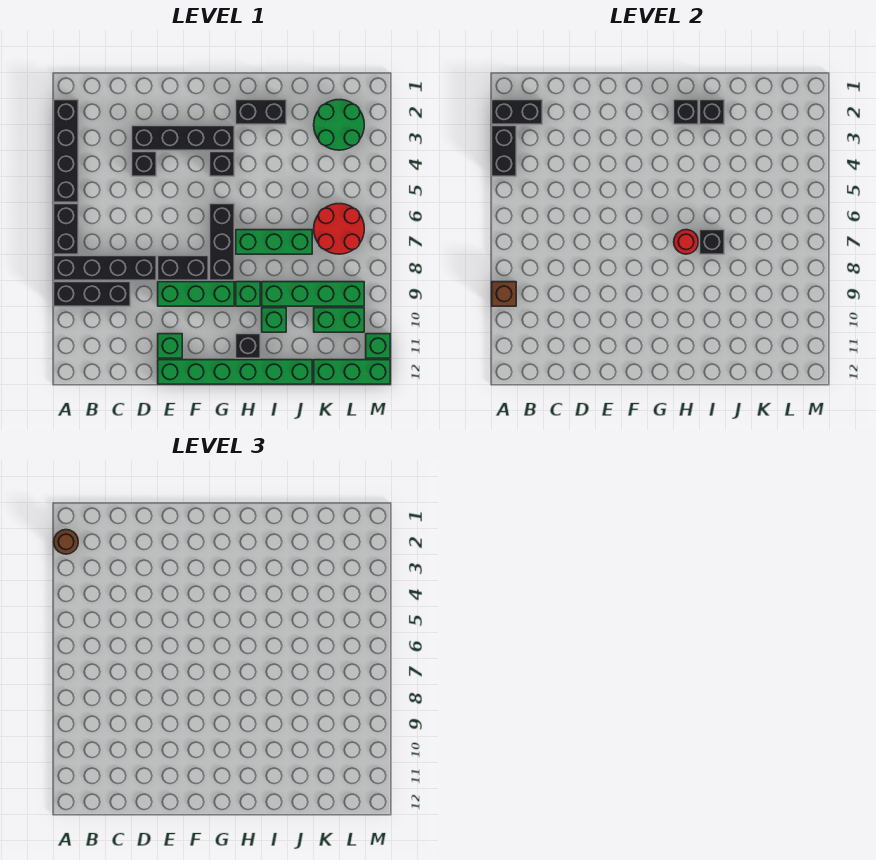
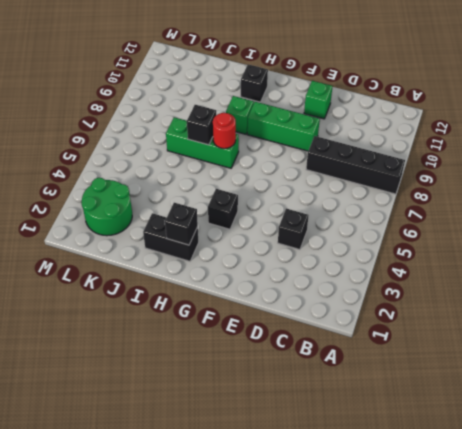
none -> black brick A2:A5 level 1
none -> black brick A6:A7 level 1
none -> black brick A9:C9 level 1
none -> black brick D3:G3 level 1

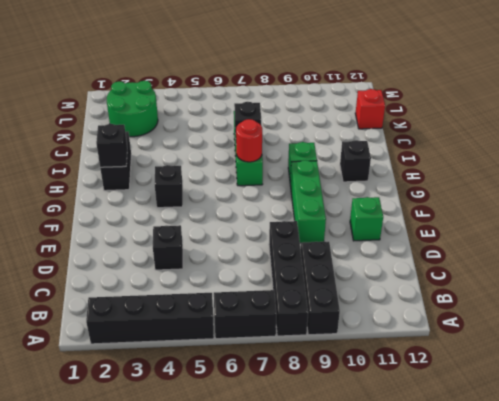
red brick K12 level 1 -> green brick K12:M12 level 1
none -> black brick D3:G3 level 1
none -> black brick E8:F8 level 1
none -> green brick E12:J12 level 1
none -> black brick G6:G8 level 1

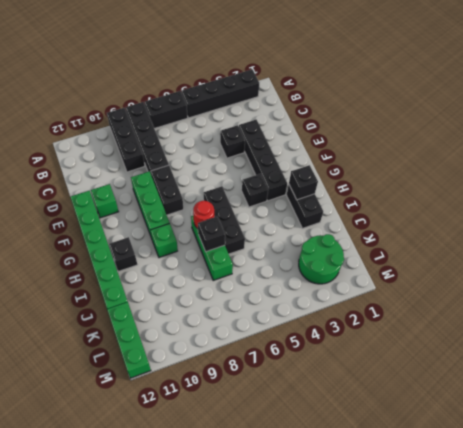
black brick G6:I6 level 1 -> black brick G6:G8 level 1
none -> green brick I9:L9 level 1
none -> green brick I10 level 1
none -> red round brick K6:L7 level 1
none -> green brick K10:L10 level 1

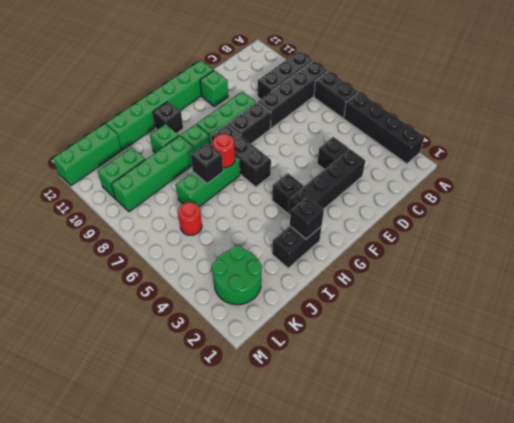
red round brick K6 level 1 -> red round brick K6:L7 level 1
none -> green brick M11 level 1
none -> black brick A2:B2 level 2
none -> black brick A3:A4 level 2
none -> brown brick A9 level 2

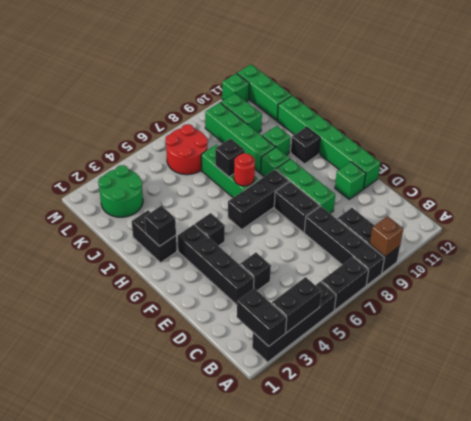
none -> black brick I2 level 2
none -> brown round brick A2 level 3

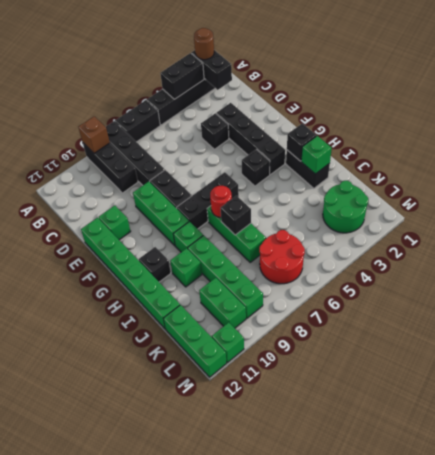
green brick I2 level 2 -> black brick I2 level 2

